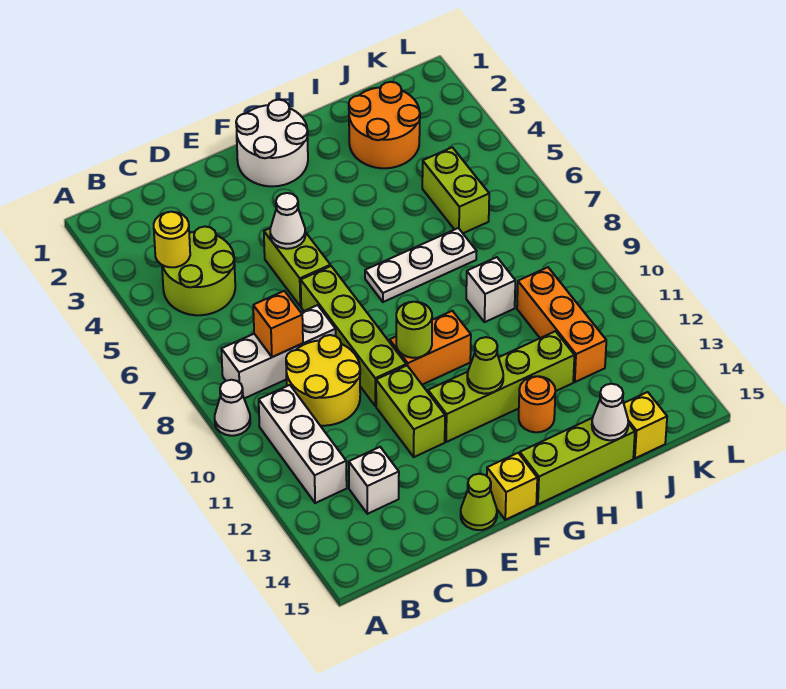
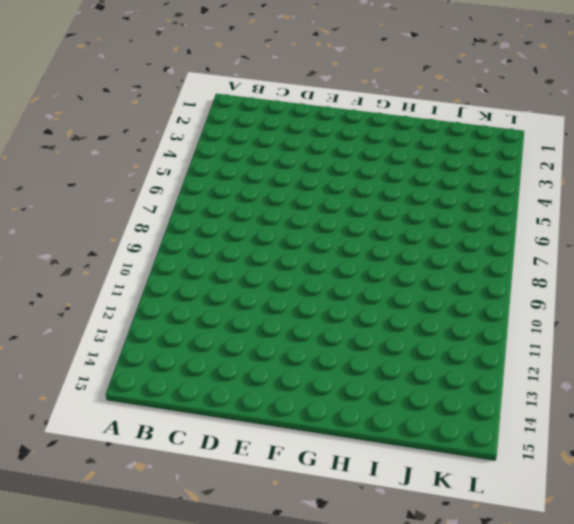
none -> white cone A9 level 1
none -> lime round brick B4:C5 level 1
none -> white brick B8:D8 level 1

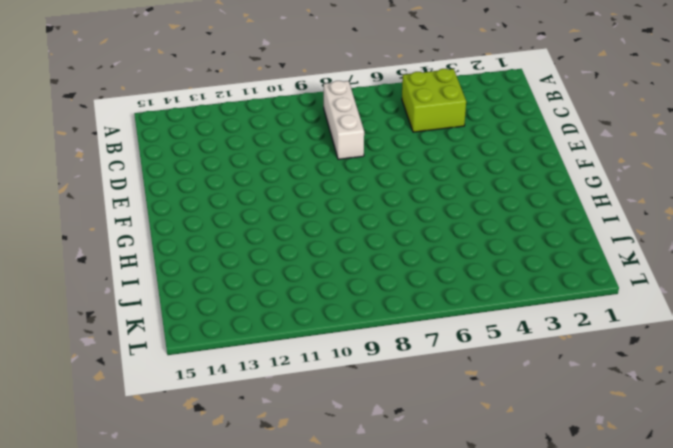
lime brick B4:C5 level 1 -> lime round brick B4:C5 level 1
none -> white cone A9 level 1
none -> white brick B10:B12 level 1
none -> yellow round brick C9:D10 level 1

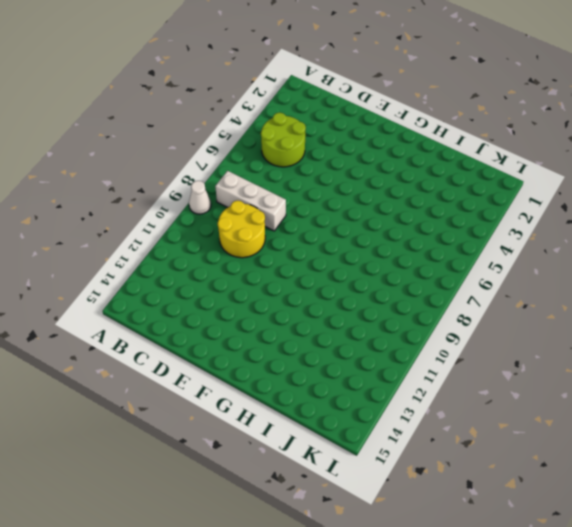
none -> white brick B10:B12 level 1
none -> white brick C13 level 1
none -> lime brick E5:E6 level 1

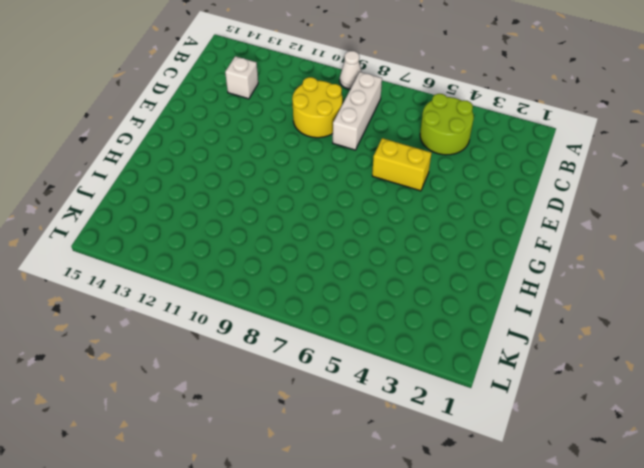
yellow brick E5:E6 level 1 -> lime brick E5:E6 level 1
none -> white brick B10:B12 level 1
none -> lime brick E7:E10 level 1
none -> lime brick E11:E12 level 1

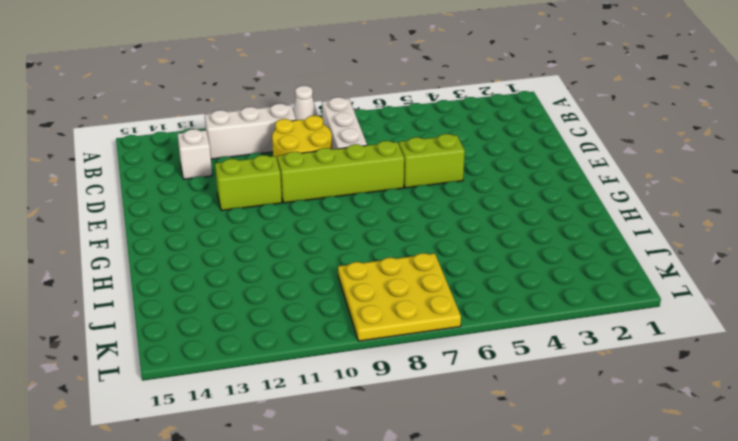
yellow plate J7:L9 level 1 -> none
none -> lime round brick B4:C5 level 1
none -> lime cone E15 level 1
none -> white round brick F1:G2 level 1

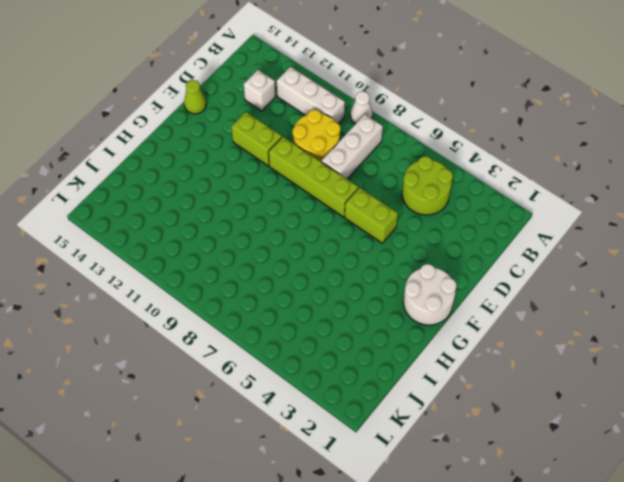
none -> orange brick F10:G10 level 1
none -> lime brick F12:I12 level 1
none -> yellow brick F15 level 1

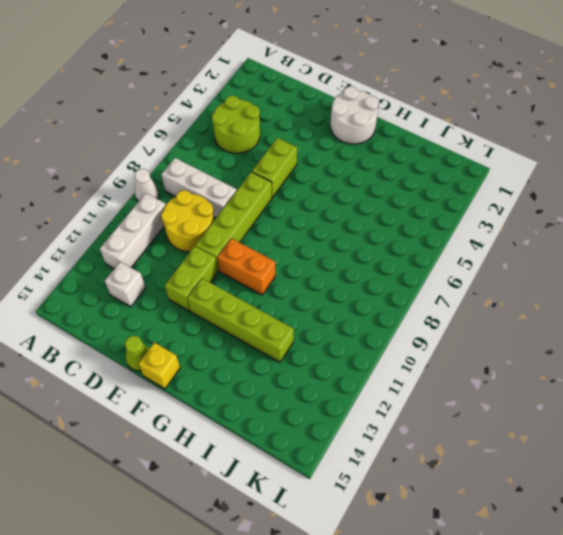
none -> white plate G7:I7 level 1
none -> lime brick G15:I15 level 1
none -> orange round brick H13 level 1

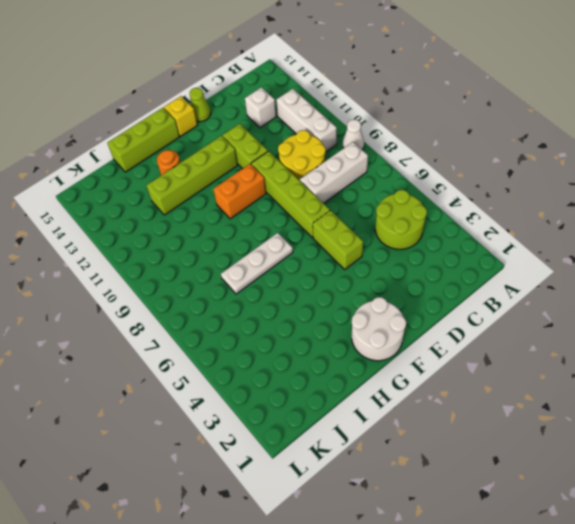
none -> orange round brick I2:J3 level 1
none -> white brick I9 level 1
none -> lime brick J5:J6 level 1

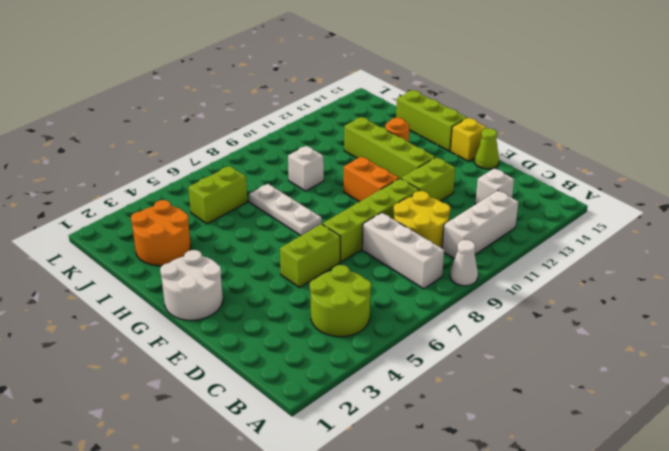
none -> orange brick J10:J12 level 1
none -> yellow brick J15 level 1
none -> yellow round brick B4 level 2

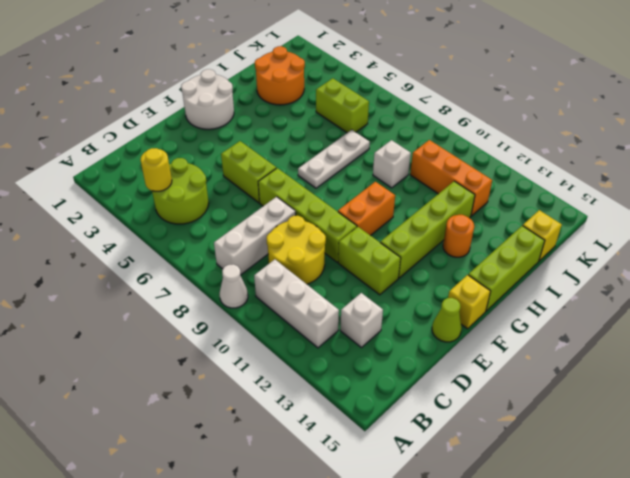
none -> orange brick C8 level 2
none -> white cone E5 level 2
none -> lime round brick F10 level 2

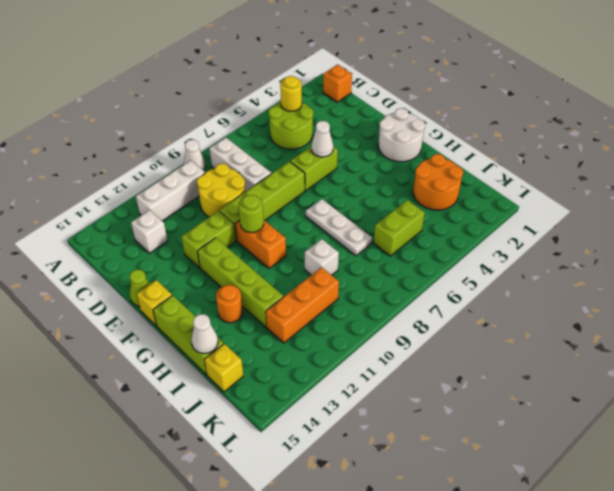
orange brick B1 level 1 -> orange brick C8 level 2
none -> lime cone G12 level 2

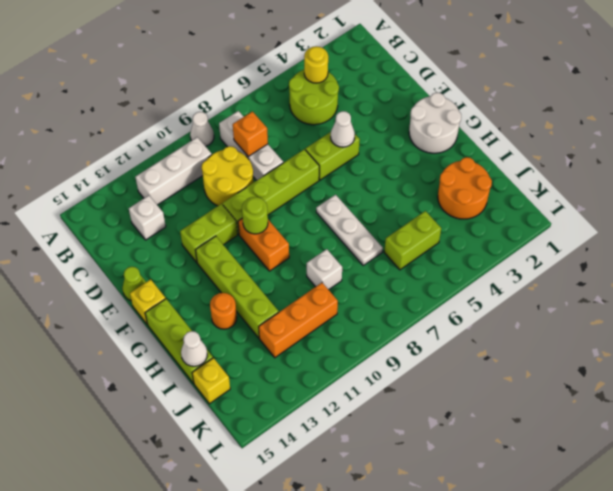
none -> lime cone G12 level 2

